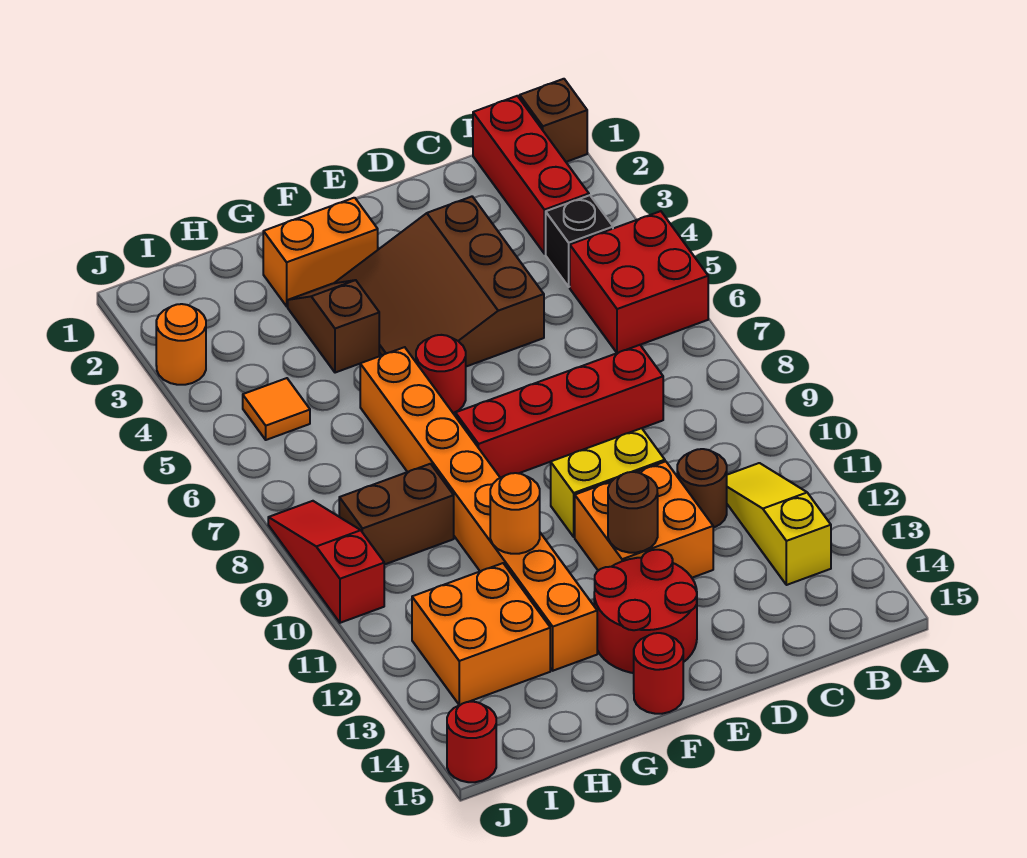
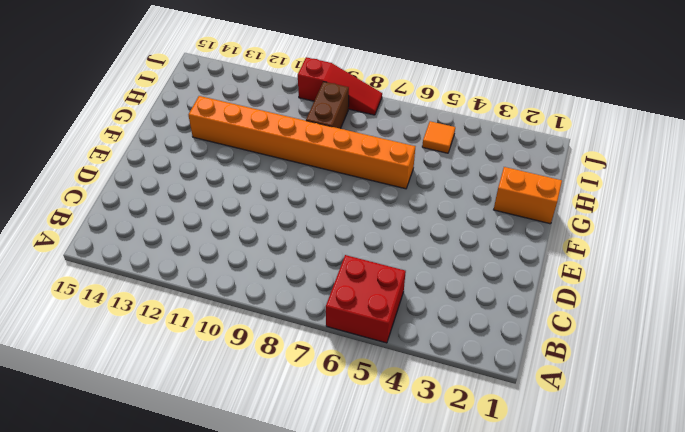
orange brick G1:G2 level 1 -> orange brick F2:G2 level 1
none -> brown brick A1 level 1
none -> red brick B1:B3 level 1
none -> black brick B4 level 1

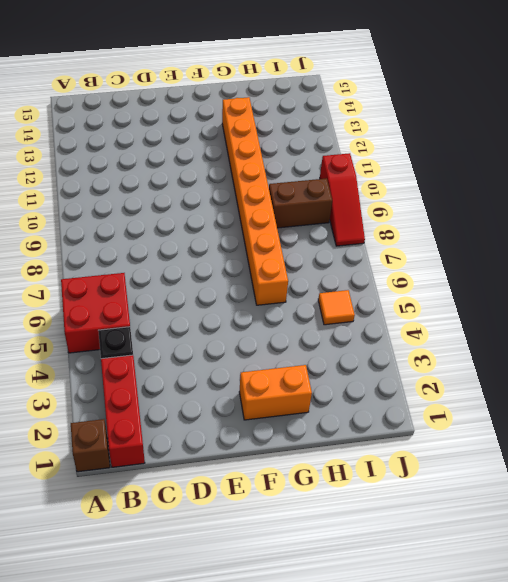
none -> yellow slope B11:B13 level 1 top 13
none -> red brick C8:F8 level 1
none -> brown round brick C11 level 1

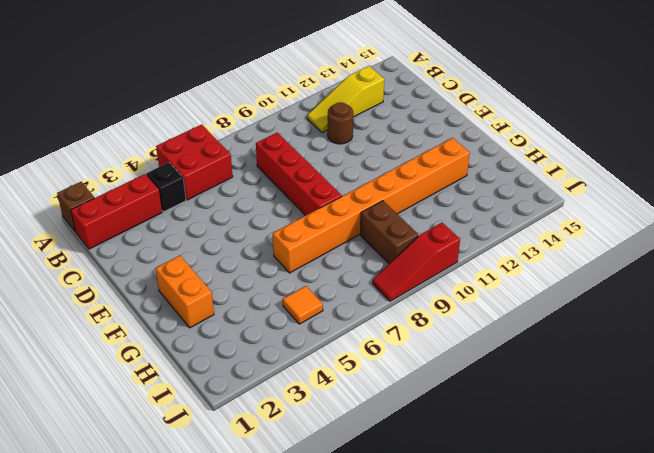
none -> brown slope D3:F5 level 1 top D
none -> yellow brick D10:E10 level 1
none -> orange brick D11:E12 level 1

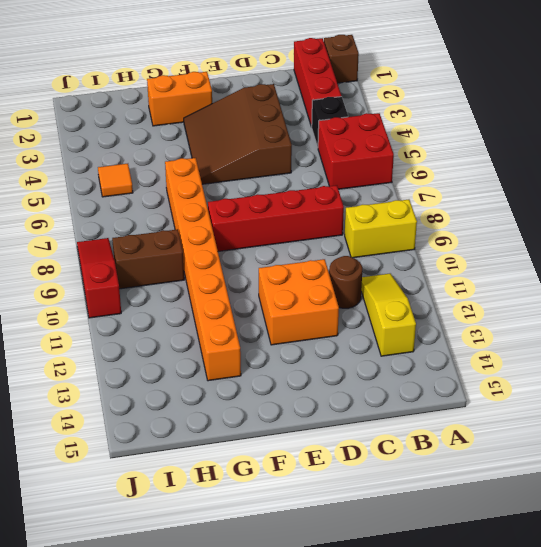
yellow brick A9:B9 level 1 -> yellow brick D10:E10 level 1
none -> red round brick E13:F14 level 1
none -> red round brick F6 level 1
none -> red round brick F15 level 1

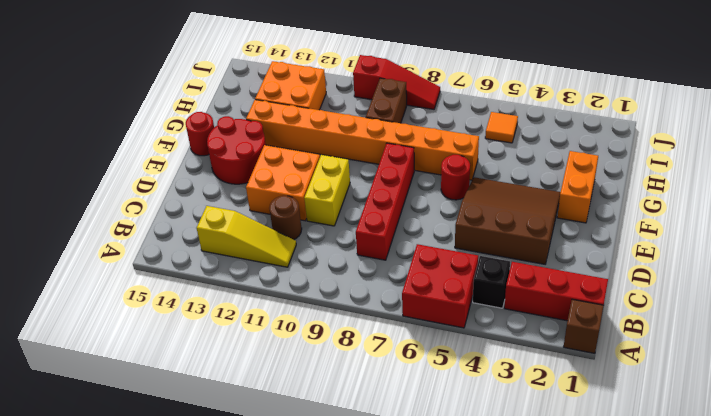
none -> brown slope G3:G4 level 1 top 4
none -> orange round brick J3 level 1
none -> red round brick J15 level 1

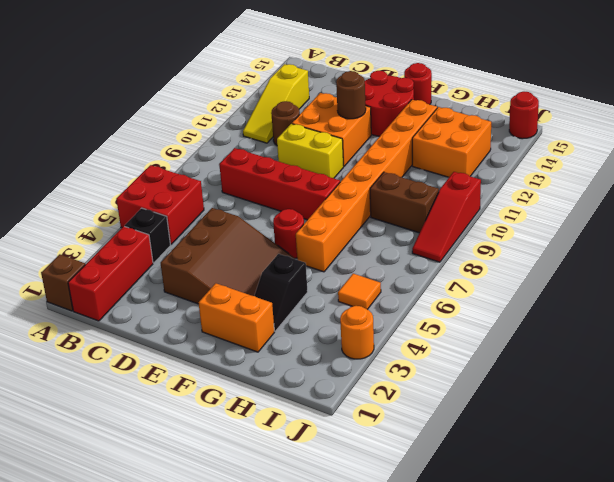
black slope G3:G4 level 1 top 4 -> brown slope G3:G4 level 1 top 4
none -> orange round brick G11 level 2

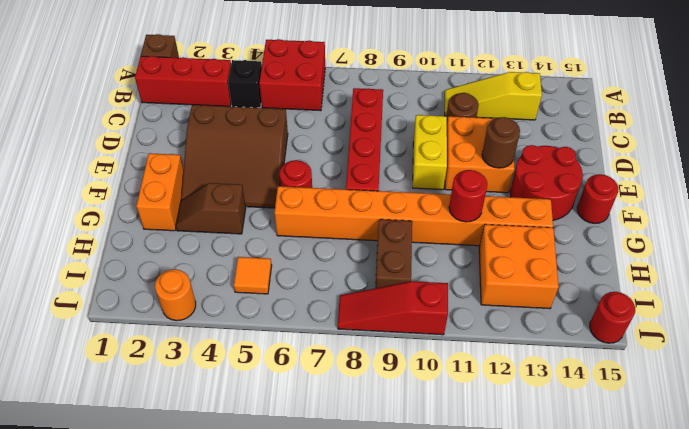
red round brick G11 level 2 -> orange round brick G11 level 2

